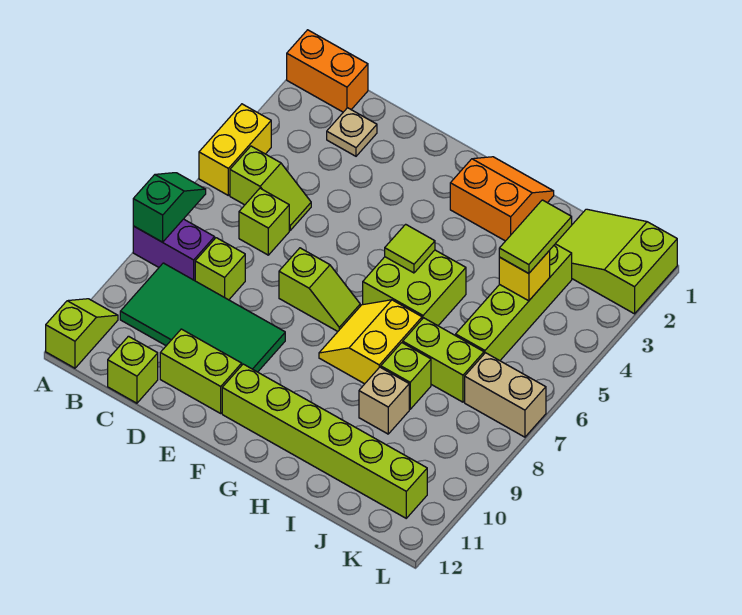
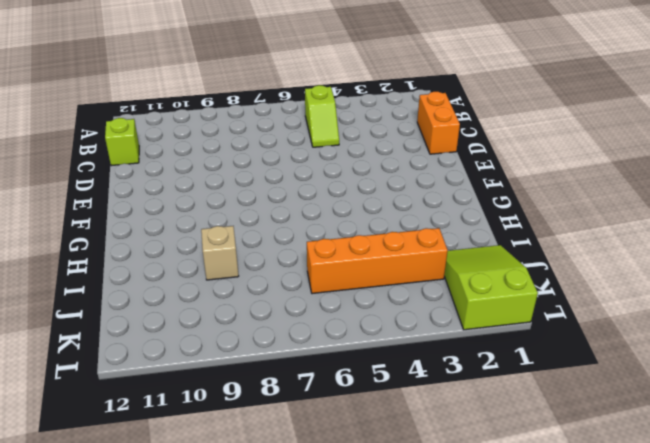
orange brick C1:D1 level 1 -> orange brick A1:B1 level 1
orange brick J3:J6 level 1 -> lime brick J3:J6 level 1
none -> yellow brick A4:A5 level 1
none -> purple brick A8:B8 level 1
none -> lime slope A11:A12 level 1 top 12

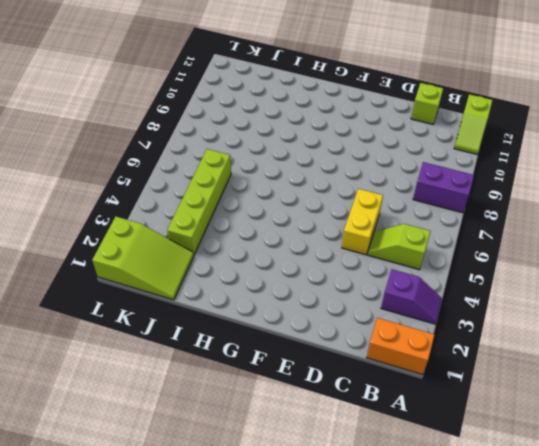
purple slope A3:B3 level 1 top B -> none
yellow brick D5:D6 level 1 -> yellow brick A4:A5 level 1
none -> green tile B9:E10 level 1
none -> tan plate C2 level 1
none -> lime brick C6 level 1

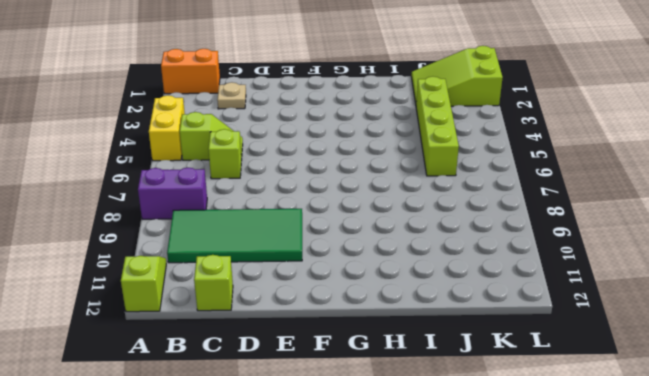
none -> lime brick C8 level 1
none -> lime brick D11:E11 level 1
none -> lime slope E7:F7 level 1 top E

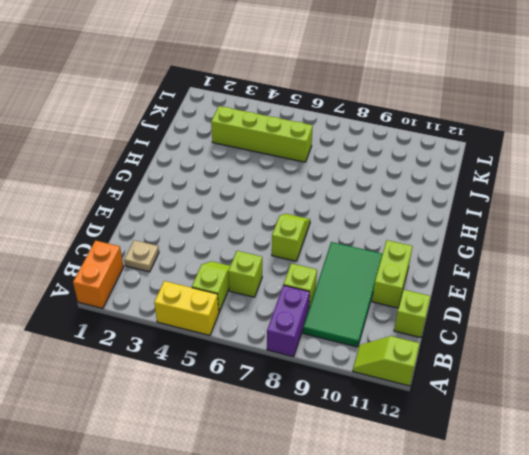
none -> lime brick F11:K11 level 1
none -> orange slope G1:H2 level 1 top 2
none -> lime brick G5:H6 level 1

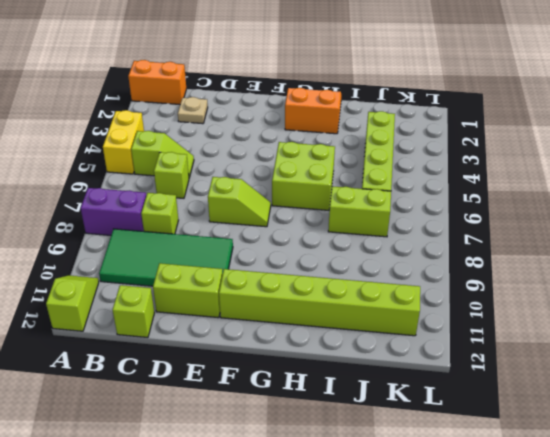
none -> yellow slope G7:H8 level 1 top H
none -> lime brick I8 level 1
none -> tan brick I9 level 1

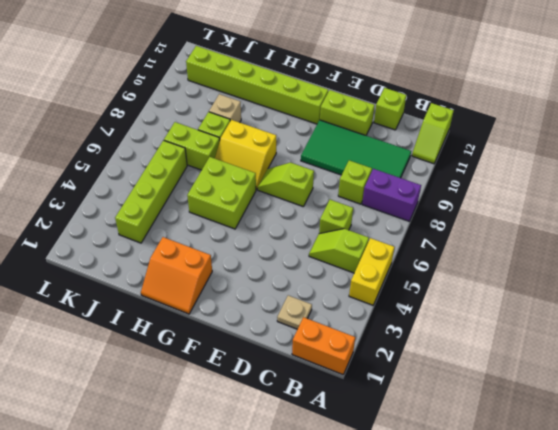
yellow slope G7:H8 level 1 top 8 -> yellow slope G7:H8 level 1 top H
none -> lime slope J1:L2 level 1 top L
none -> tan brick K7:L7 level 1
none -> green slope A7:A8 level 2 top 8

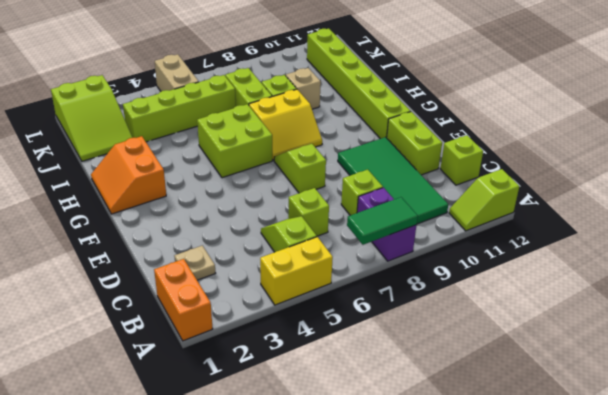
green tile A7:A8 level 2 -> green slope A7:A8 level 2 top 8
tan brick K5:L5 level 1 -> tan brick K7:L7 level 1
none -> lime tile G5 level 2
none -> yellow brick J4 level 2
none -> lime tile J3:J4 level 3

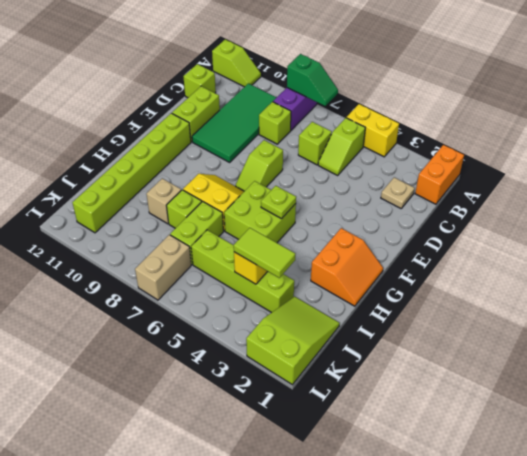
lime plate G5 level 2 -> lime tile G5 level 2

